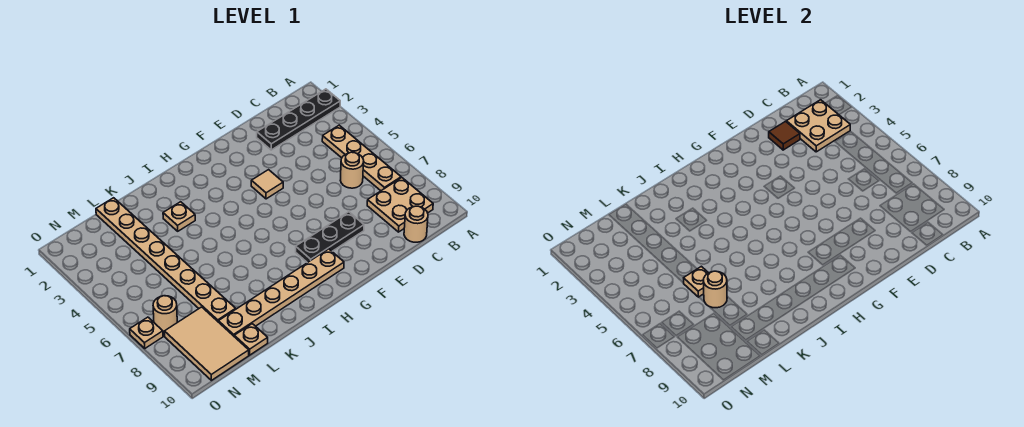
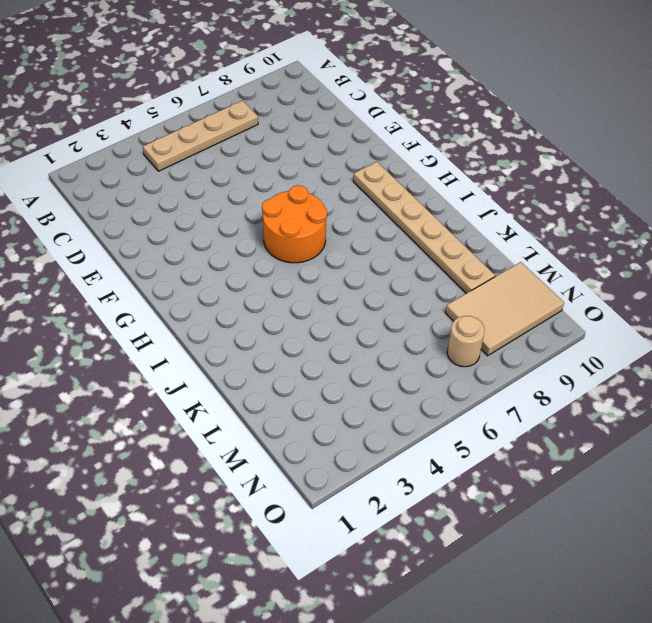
orange round brick G5:H6 level 1 -> none
none -> black plate A2:D2 level 1
none -> tan plate B8:C9 level 1
none -> tan round brick C6 level 1

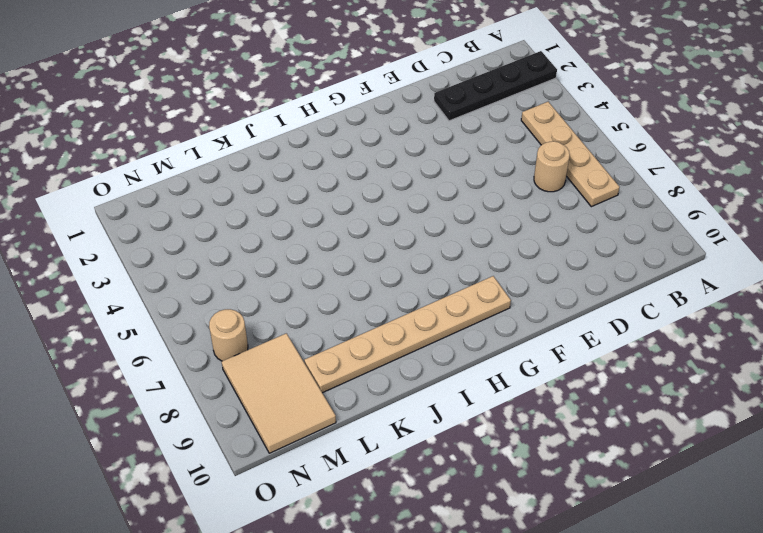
none -> tan plate B8:C9 level 1
none -> tan round brick C10 level 1
none -> black plate E8:G8 level 1

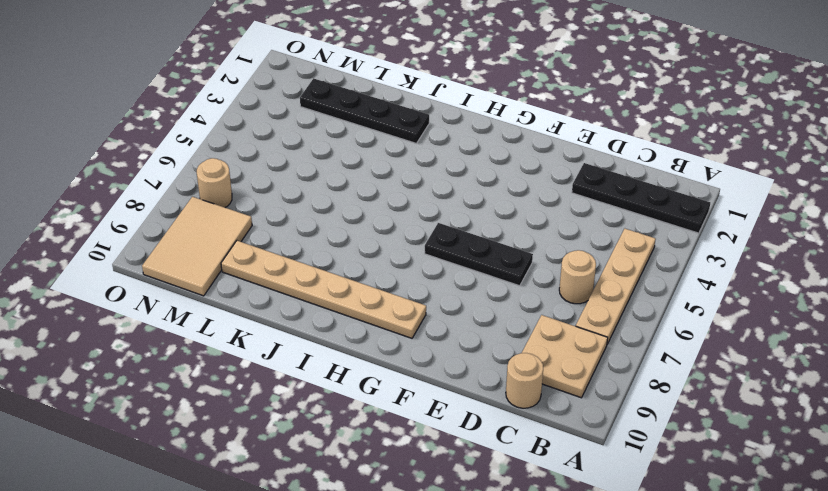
black plate E6:G6 level 1 -> black plate E8:G8 level 1
black plate J2:M2 level 1 -> tan plate L1:L8 level 1
none -> tan tile F4 level 1
none -> tan plate J3 level 1
none -> tan plate L10 level 1

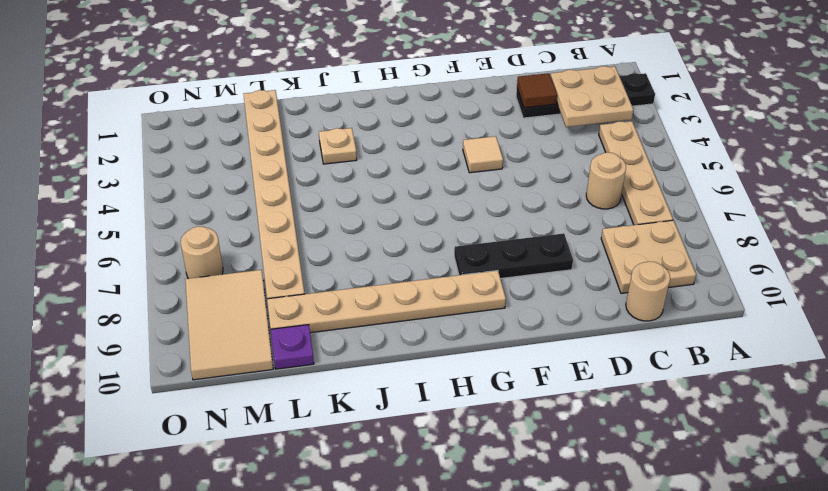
purple plate L10 level 1 -> tan plate L10 level 1
none -> tan plate O7 level 1
none -> tan plate L6 level 2
none -> tan round brick L7 level 2

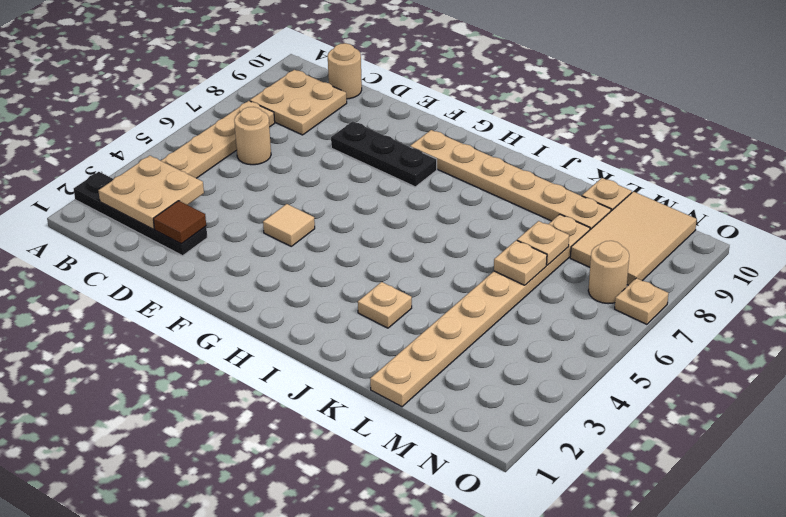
tan plate L7 level 2 -> tan round brick L7 level 2

